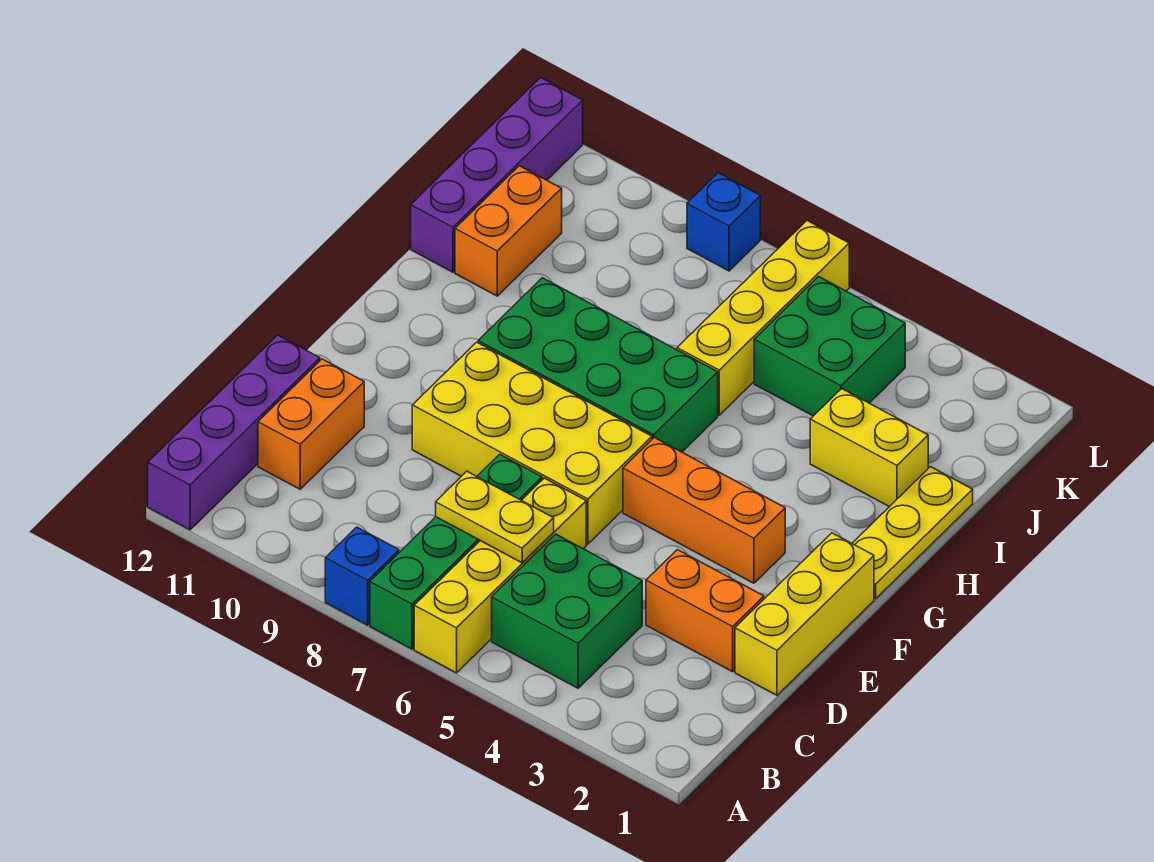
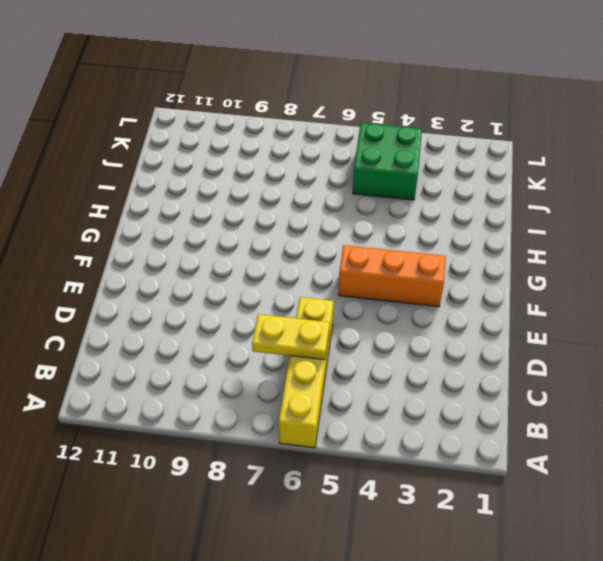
none -> green brick A7:D7 level 1
none -> blue brick A8 level 1
none -> purple brick A12:D12 level 1

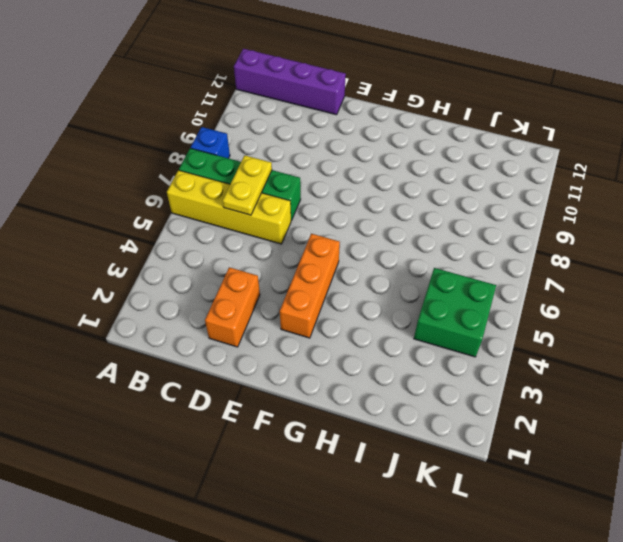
none -> green brick B4:C5 level 1
none -> orange brick C11:D11 level 1
none -> yellow brick D1:F1 level 1

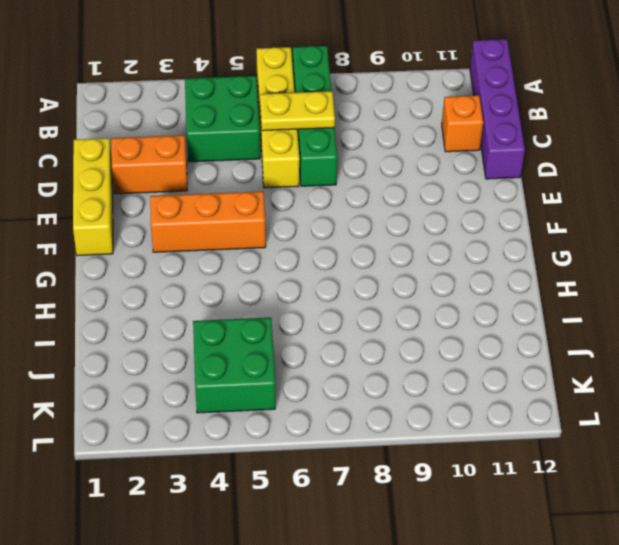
orange brick C11 level 1 -> orange brick C11:D11 level 1
none -> blue brick A8 level 1
none -> yellow brick E6:F9 level 1
none -> yellow plate G1:I1 level 1

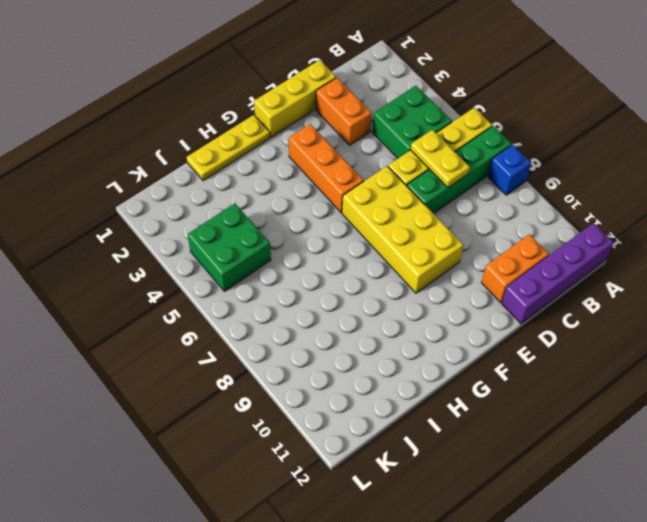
none -> green brick G6:H9 level 1
none -> yellow brick I2:I3 level 1
none -> yellow brick I6:L6 level 1

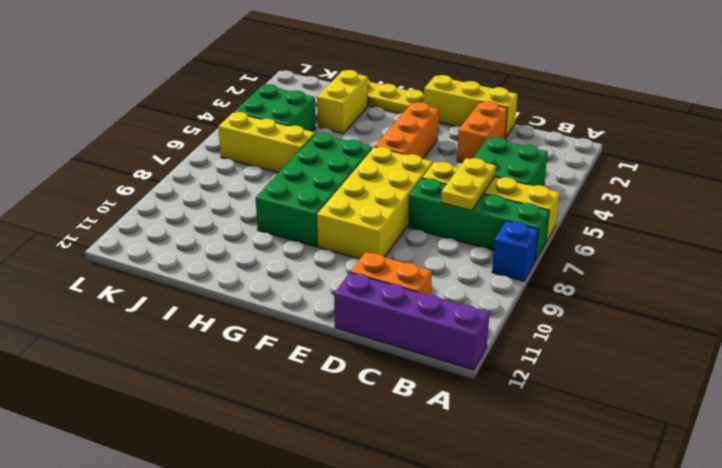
yellow brick I6:K6 level 1 -> yellow brick I6:L6 level 1
none -> orange brick I11:J11 level 1
none -> purple brick I12:L12 level 1
none -> blue brick L8 level 1

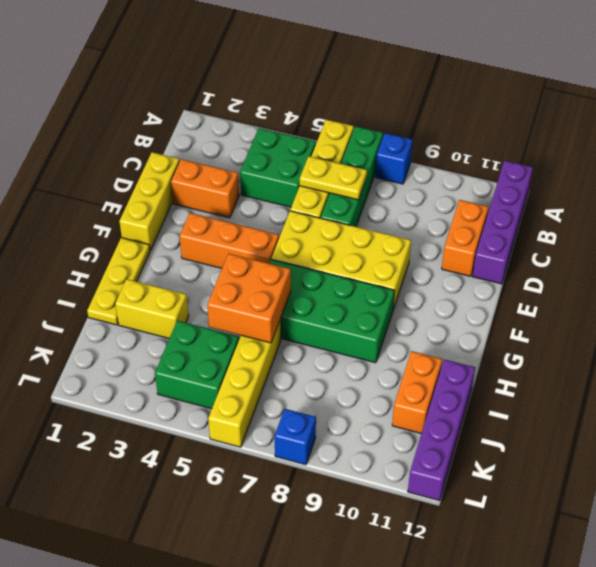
orange brick H5:I6 level 2 -> none

